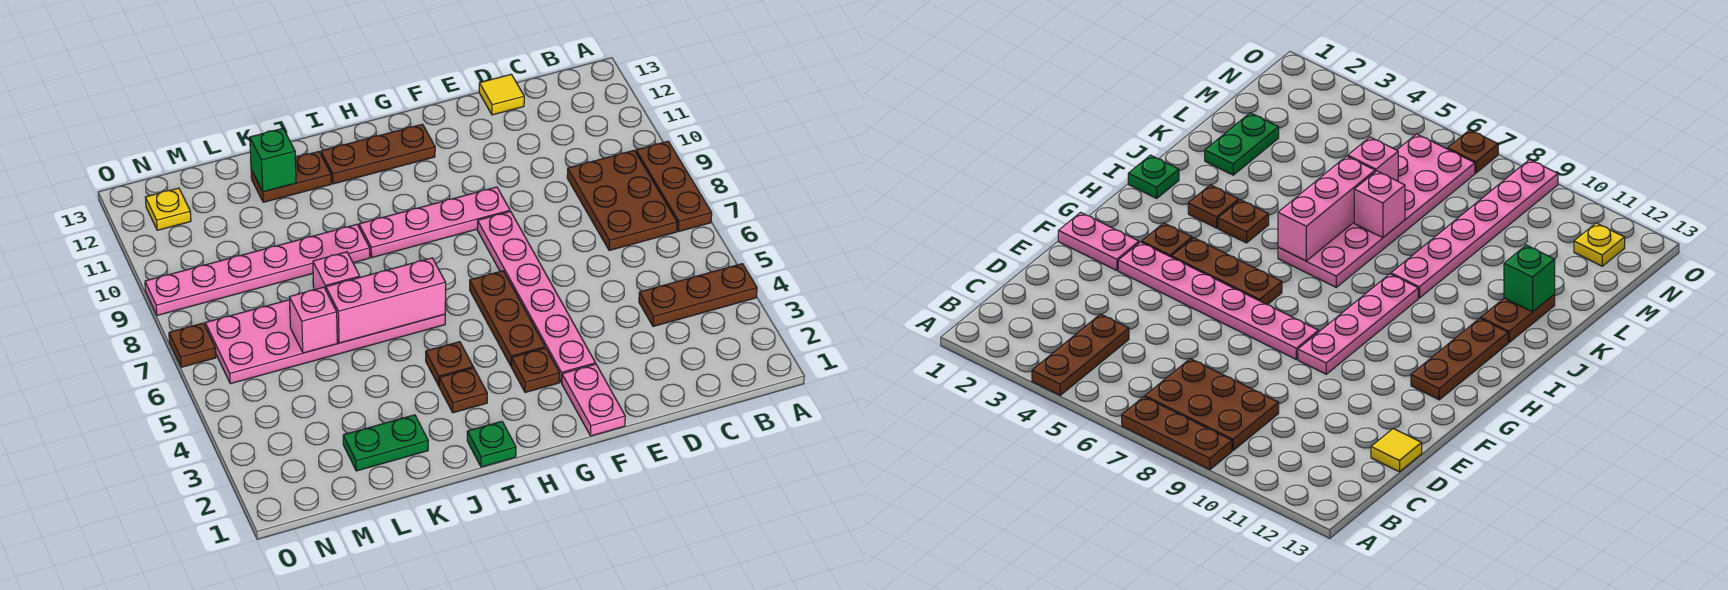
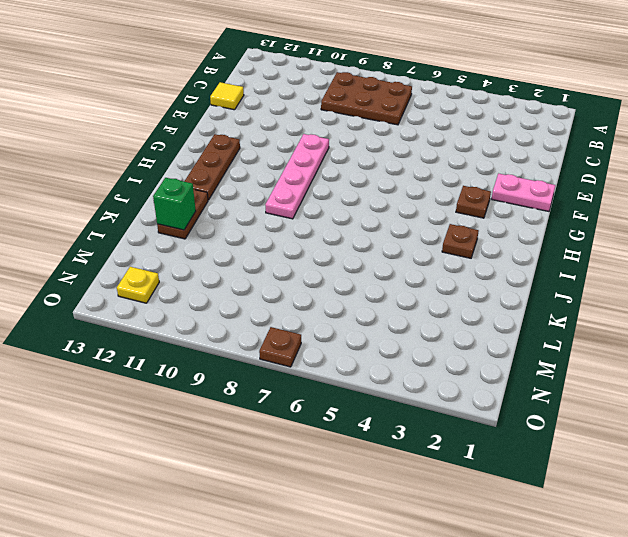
none -> brown plate A4:C4 level 1
none -> brown plate A7:A9 level 1
none -> pink plate F3:F8 level 1

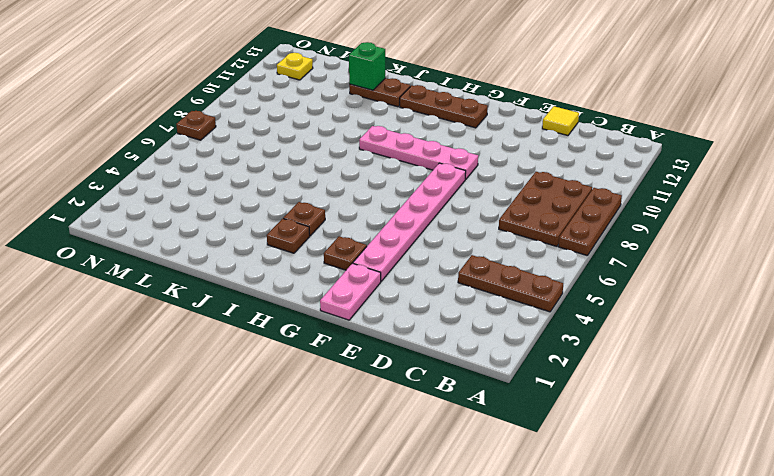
none -> brown plate G4:G6 level 1
none -> green plate I1 level 1
none -> pink plate I6:N7 level 1

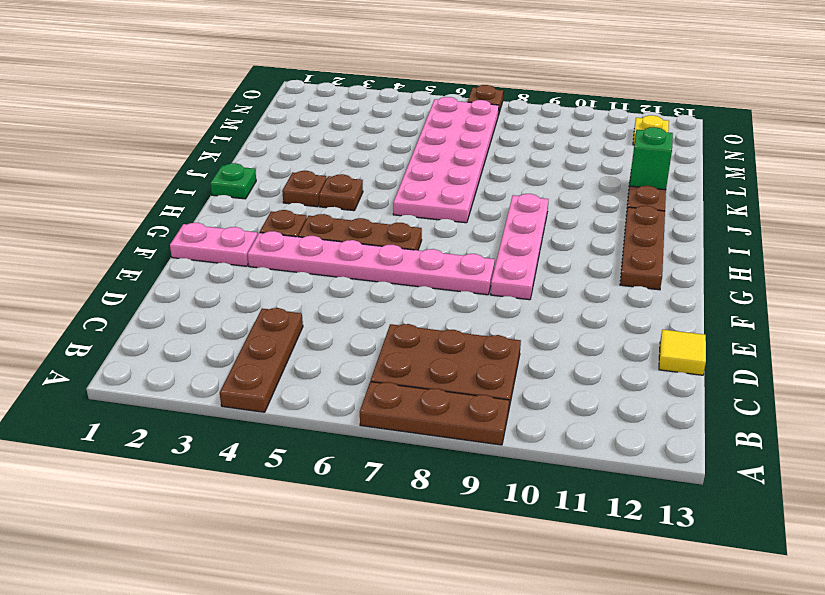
none -> pink plate J9:O9 level 1
none -> green plate K2:L2 level 1
none -> pink brick I6:K6 level 2

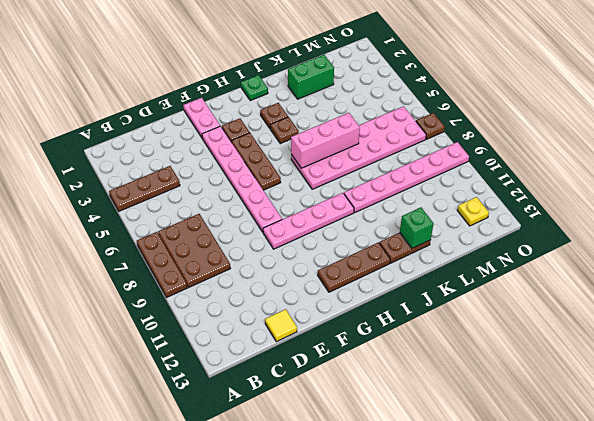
green brick K2:L2 level 1 -> green plate K2:L2 level 1
none -> pink brick K7 level 2
none -> pink brick L6 level 2

